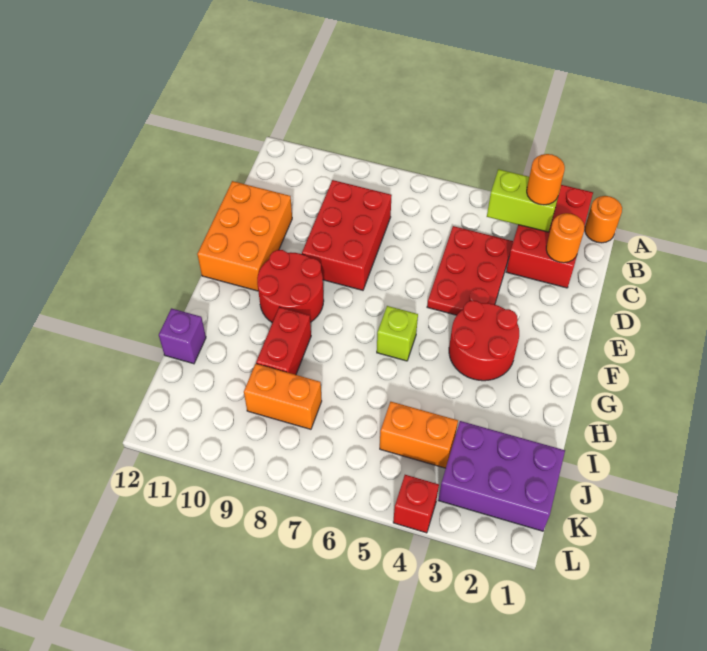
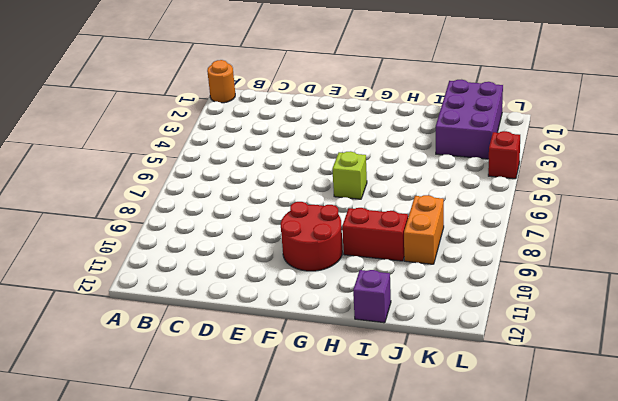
none -> red brick A2:C3 level 1
none -> red plate C4:E5 level 1
none -> red brick C8:E9 level 1

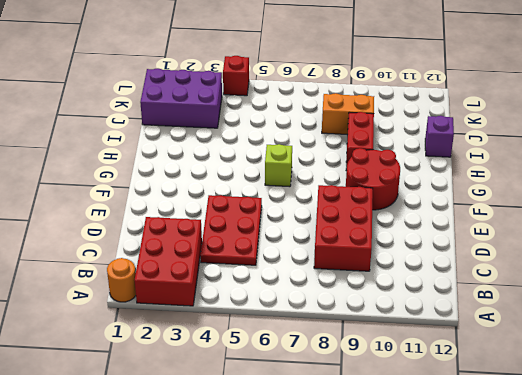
none -> orange brick D11:F12 level 1
none -> red round brick F3:G4 level 1
none -> orange brick J4:J5 level 1

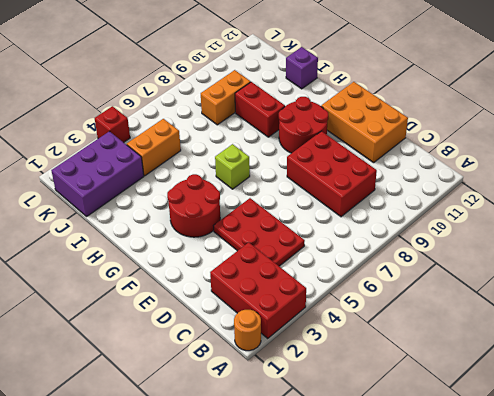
none -> lime brick B3:B4 level 2
none -> orange round brick C2 level 2
none -> orange round brick B3 level 3

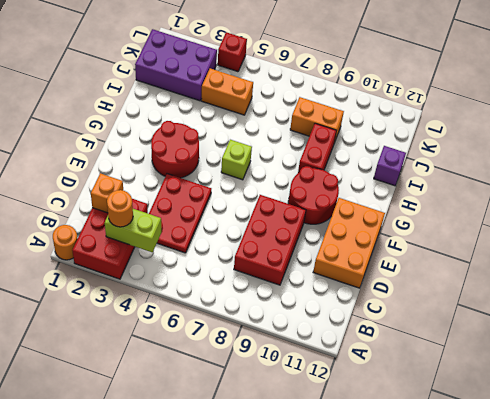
orange brick C2 level 2 -> orange round brick C2 level 2

